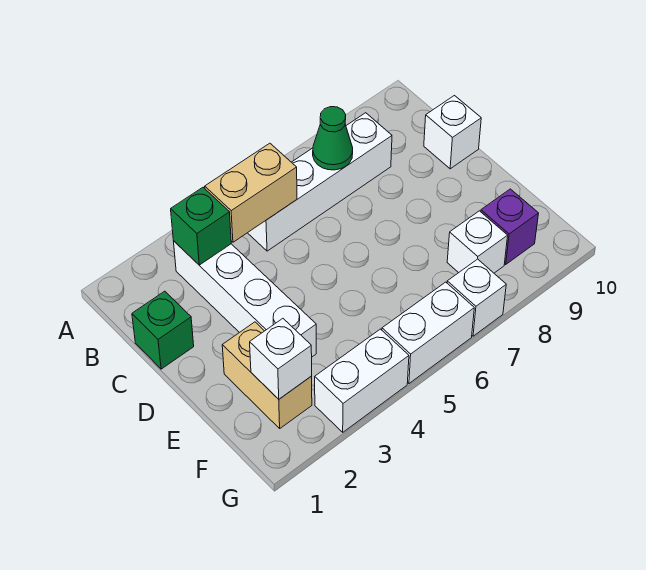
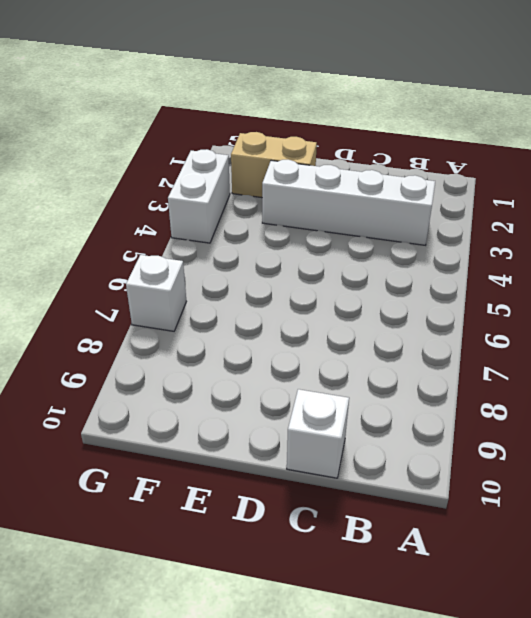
none -> white brick B5:B8 level 1
none -> green brick C1 level 1
none -> white brick F8 level 1

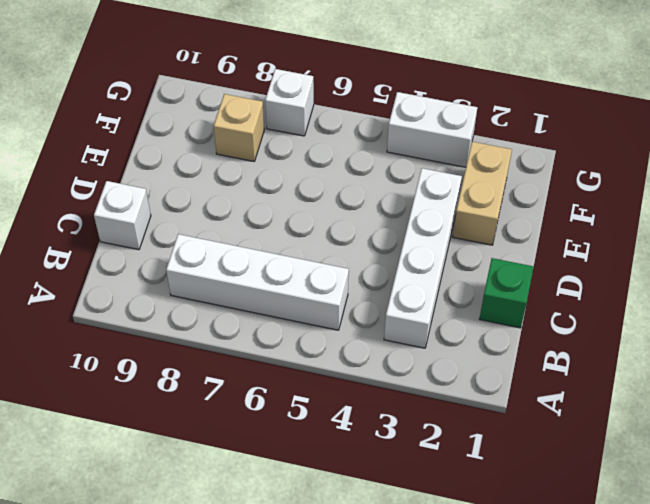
tan brick F8 level 1 -> white brick F8 level 1
none -> purple brick F9 level 1
none -> white brick G5:G6 level 1
none -> green brick B3 level 2

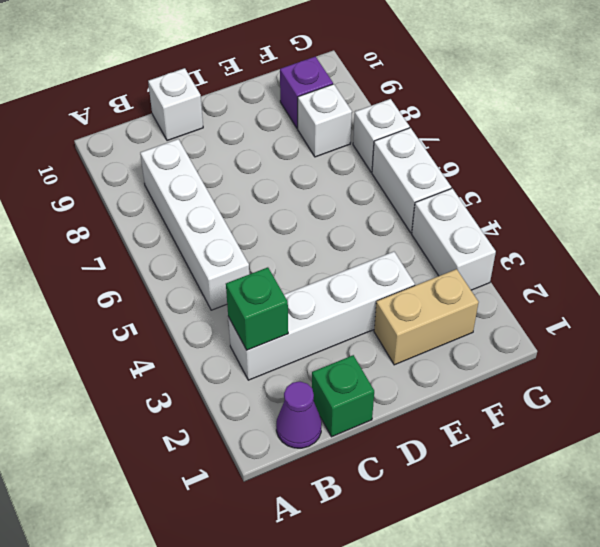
purple cone B1 level 1 -> none
none -> tan brick B4:B5 level 2
none -> green cone B7 level 2
none -> white brick F2 level 2

